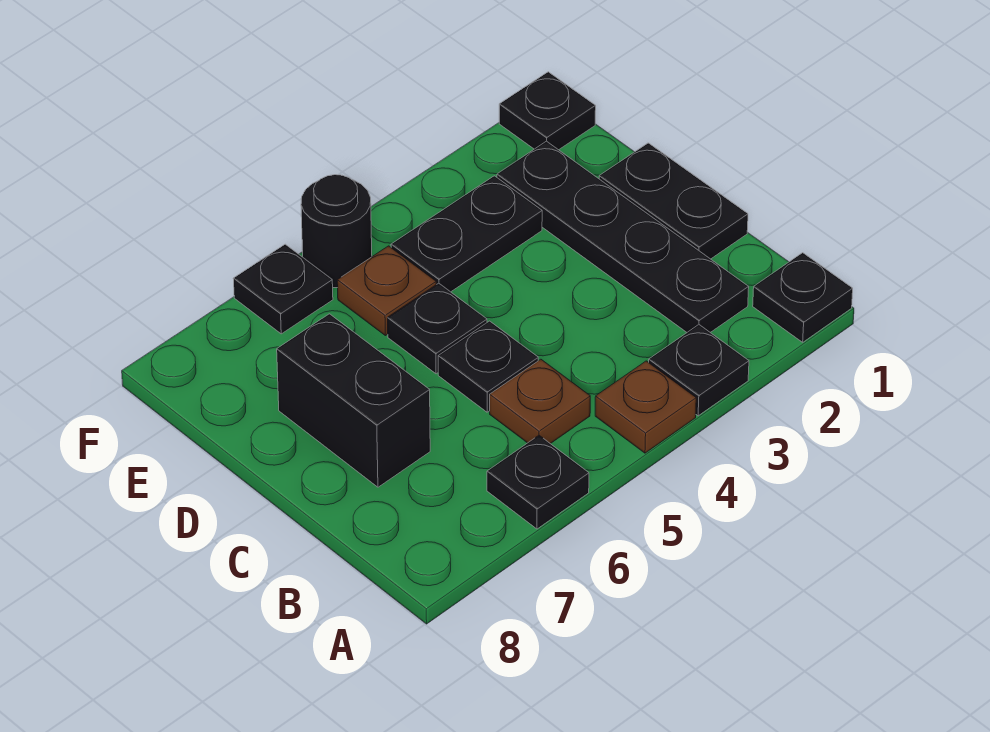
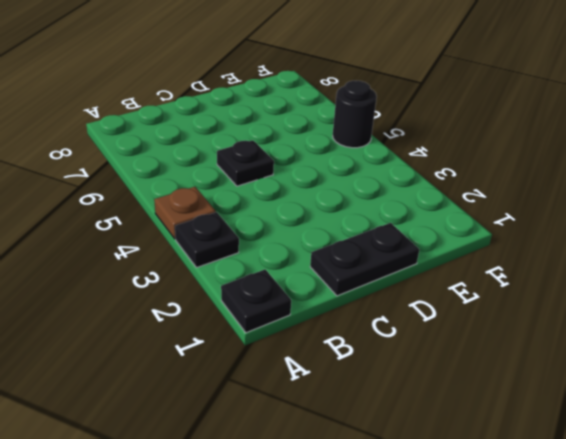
none -> black plate A6 level 1
none -> black plate B2:E2 level 1
none -> brown plate B5 level 1

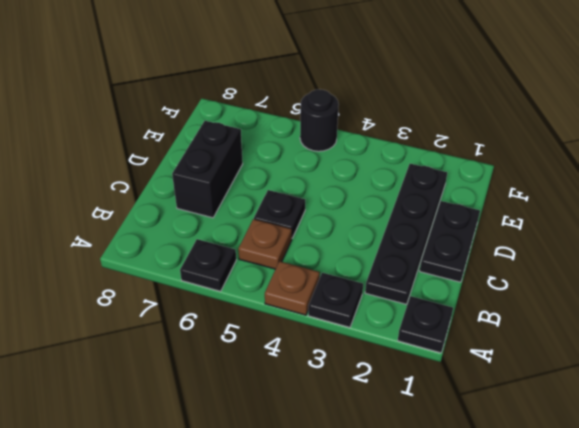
none -> black plate D5 level 1
none -> black plate E3:E4 level 1
none -> brown plate E5 level 1

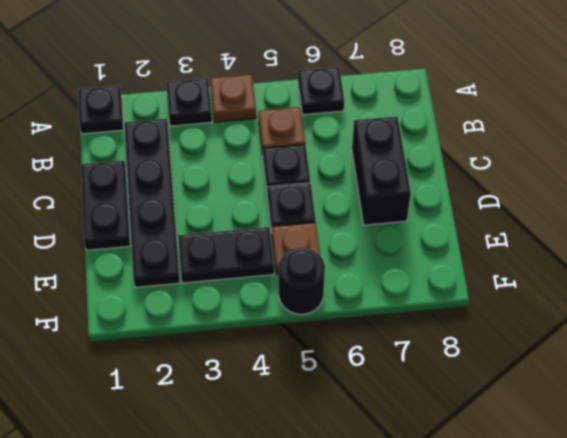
none -> black plate F1 level 1
none -> black plate F6 level 1

